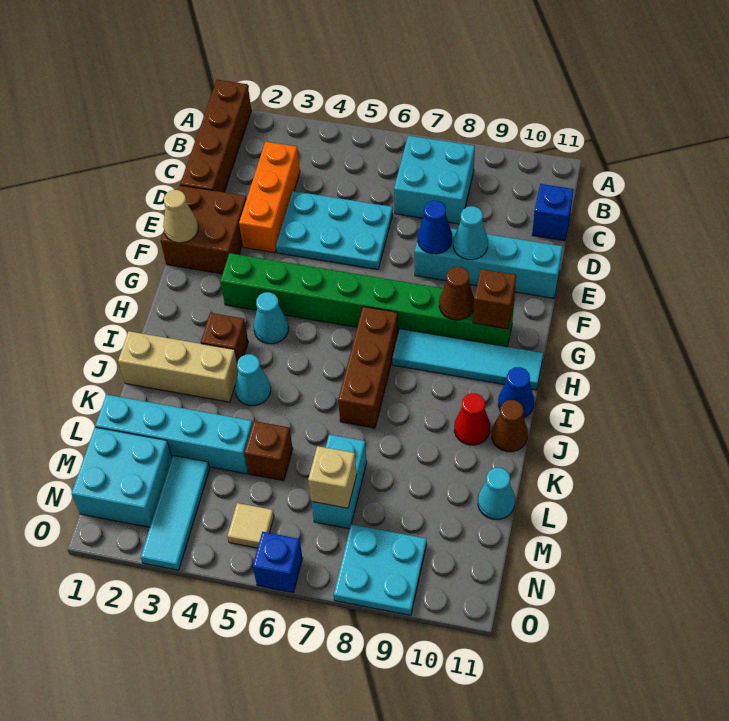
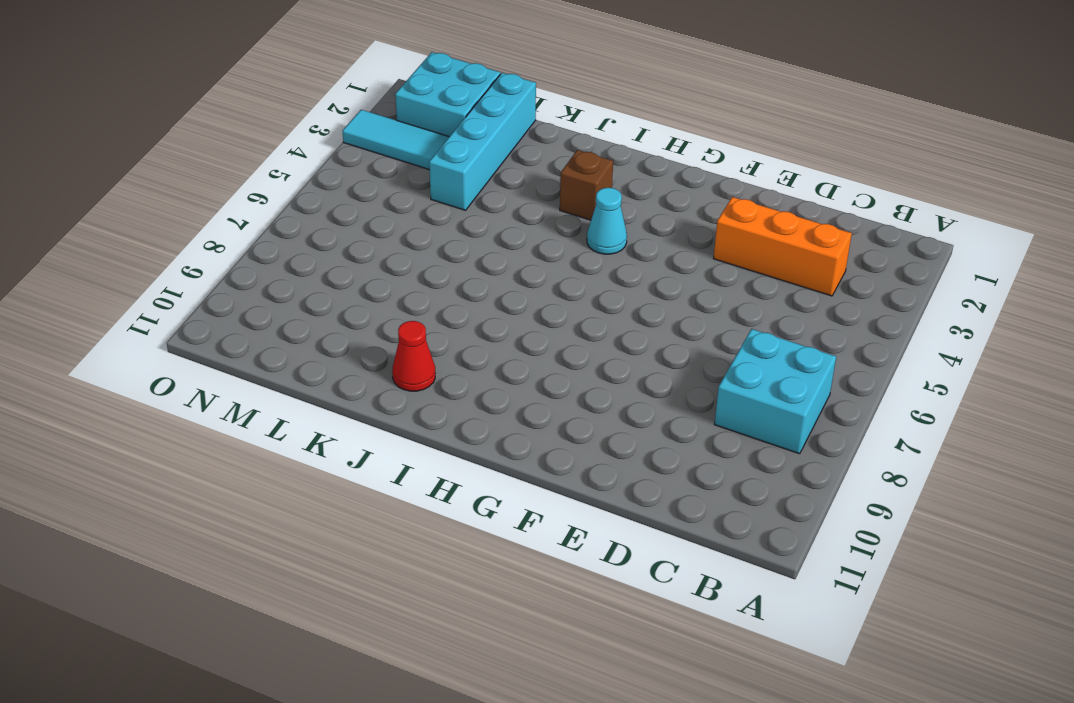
none -> brown brick A1:D1 level 1
none -> blue brick C11 level 1
none -> cyan plate D4:E6 level 1
none -> brown brick E1:F2 level 1

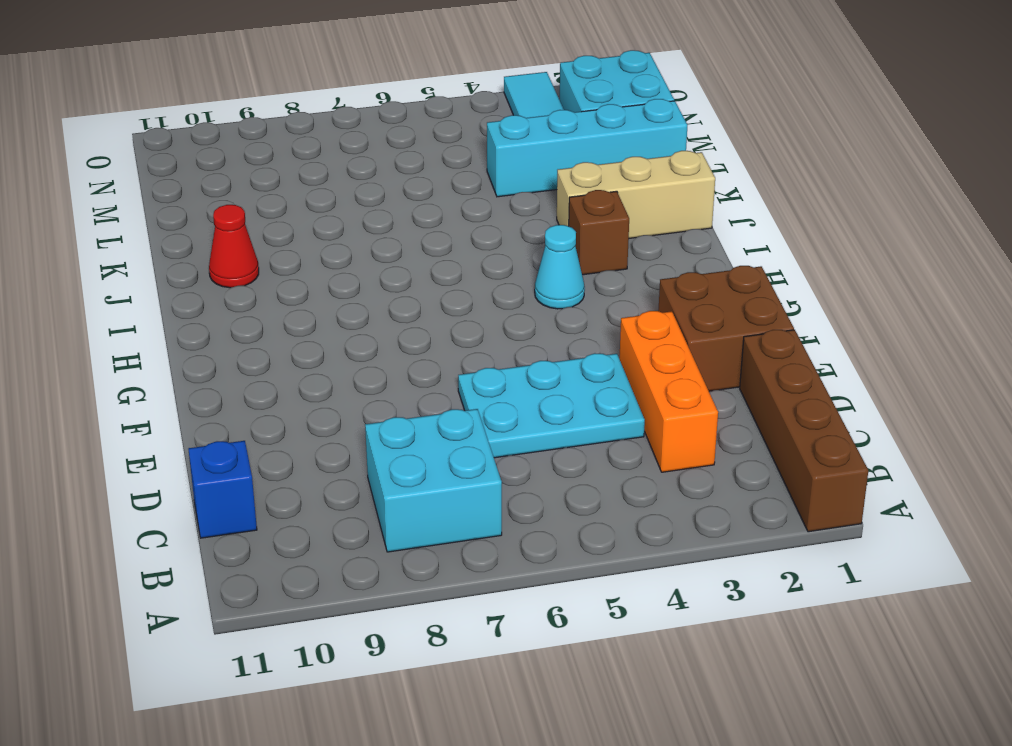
none -> cyan brick E8:E11 level 1
none -> green brick G3:G10 level 1
none -> brown brick H7:J7 level 1
none -> cyan tile H8:H11 level 1

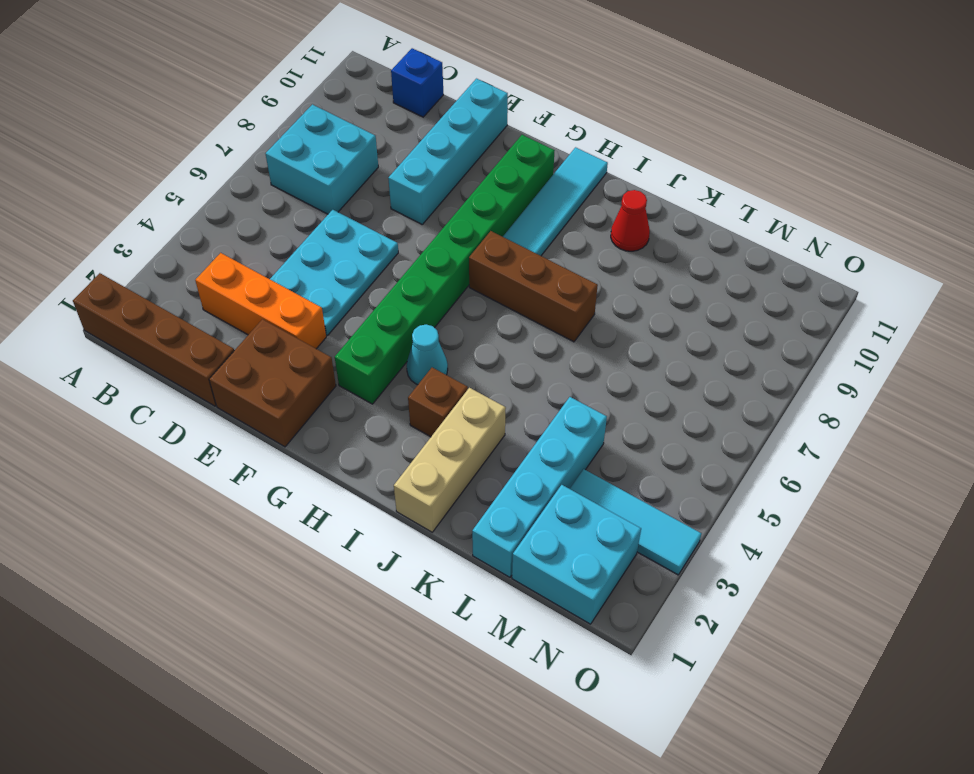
none -> blue cone I11 level 1
none -> cyan cone J4 level 1
none -> brown cone J11 level 1
none -> brown brick L5 level 1

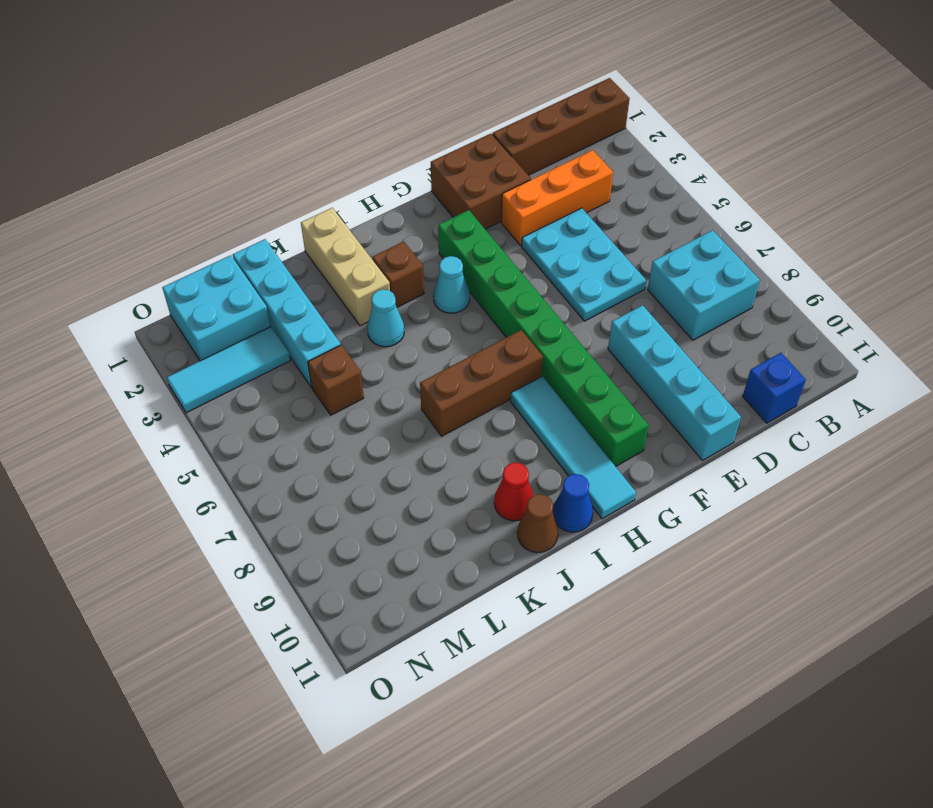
none -> cyan brick L7:M7 level 1
none -> cyan cone L11 level 1
none -> tan tile N5 level 1
none -> cyan plate N8:O9 level 1

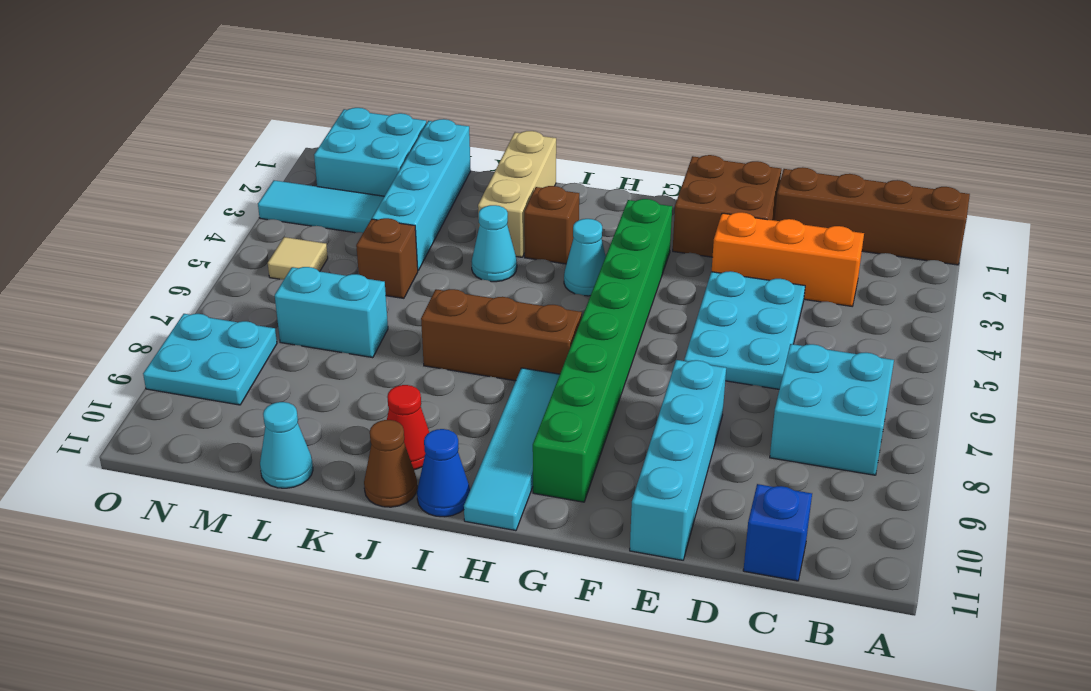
none -> blue brick O6 level 1
none -> blue cone E8 level 2
none -> cyan cone E9 level 2
none -> tan cone F1 level 2

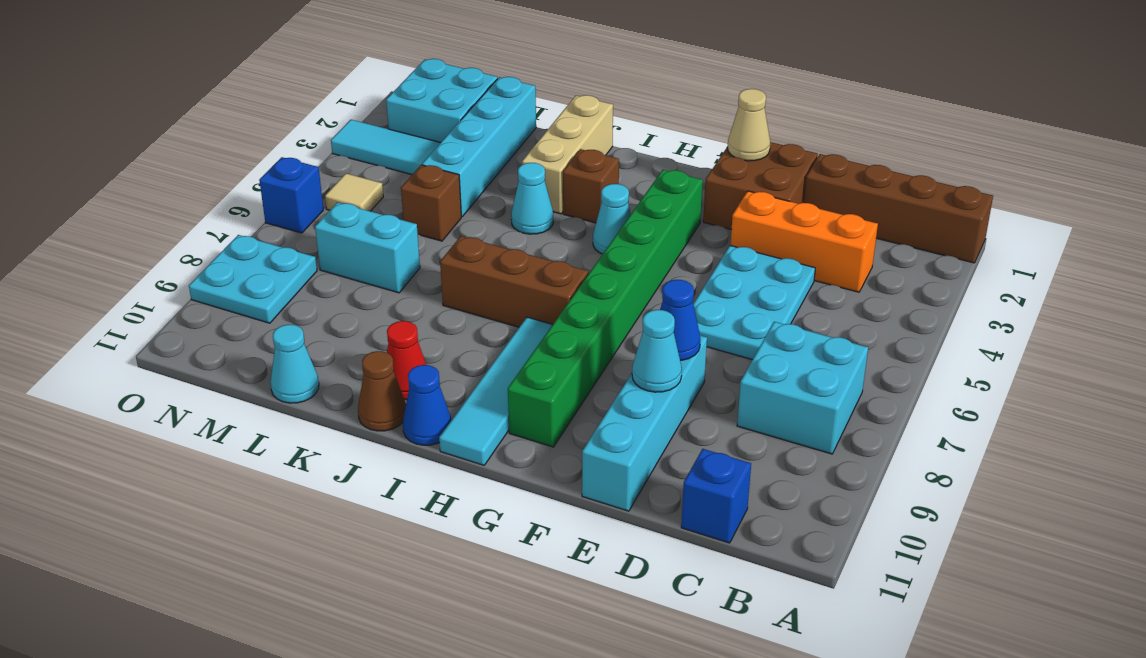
none -> brown cone G9 level 2
none -> brown brick G10 level 2
none -> tan brick M7 level 2

